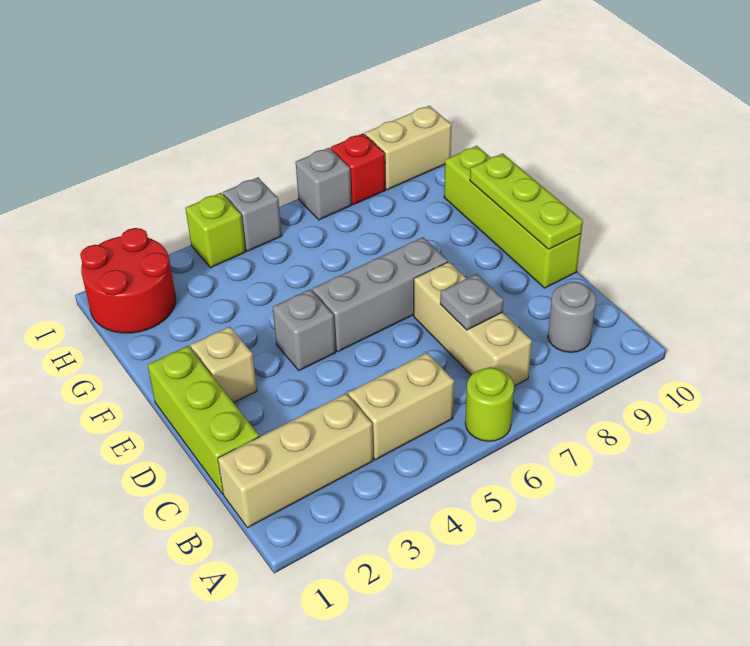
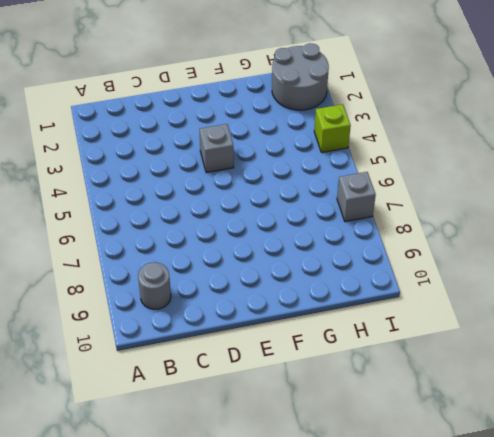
grey round brick H1:I2 level 1 -> red round brick H1:I2 level 1
none -> lime round brick A6 level 1
none -> tan brick B1:B3 level 1
none -> tan brick B4:B5 level 1

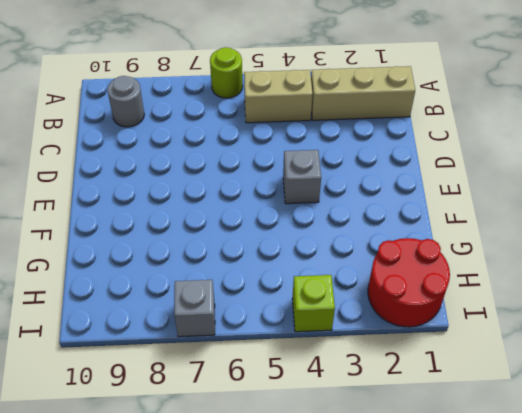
none -> tan brick B7:D7 level 1
none -> lime brick C1:E1 level 1
none -> lime brick D10:G10 level 1

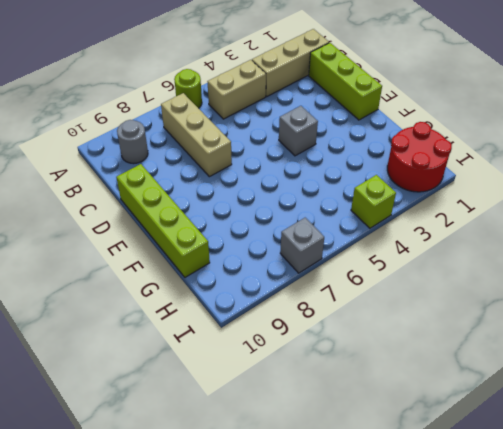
none -> tan brick E2 level 1
none -> grey brick E5:E7 level 1
none -> grey brick I5 level 1

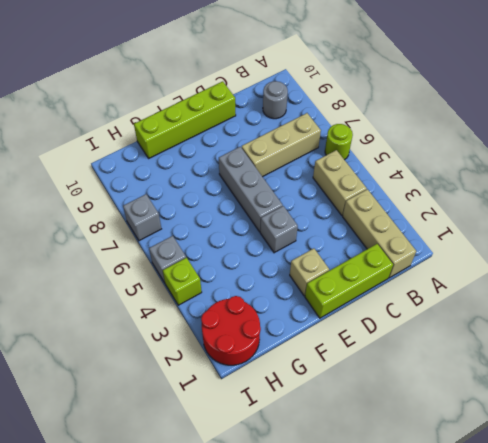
none -> red brick I8 level 1
none -> tan brick I9:I10 level 1
none -> grey plate C7 level 2

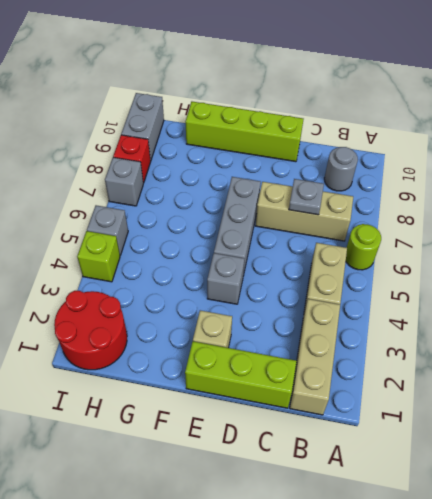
grey brick I9:I10 level 1 -> tan brick I9:I10 level 1
none -> lime plate D10:F10 level 2

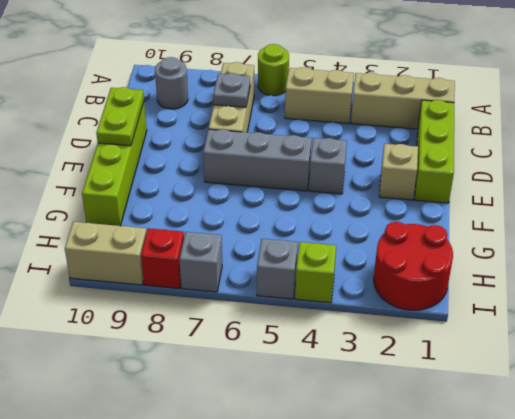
lime plate D10:E10 level 2 -> lime plate D10:F10 level 2

